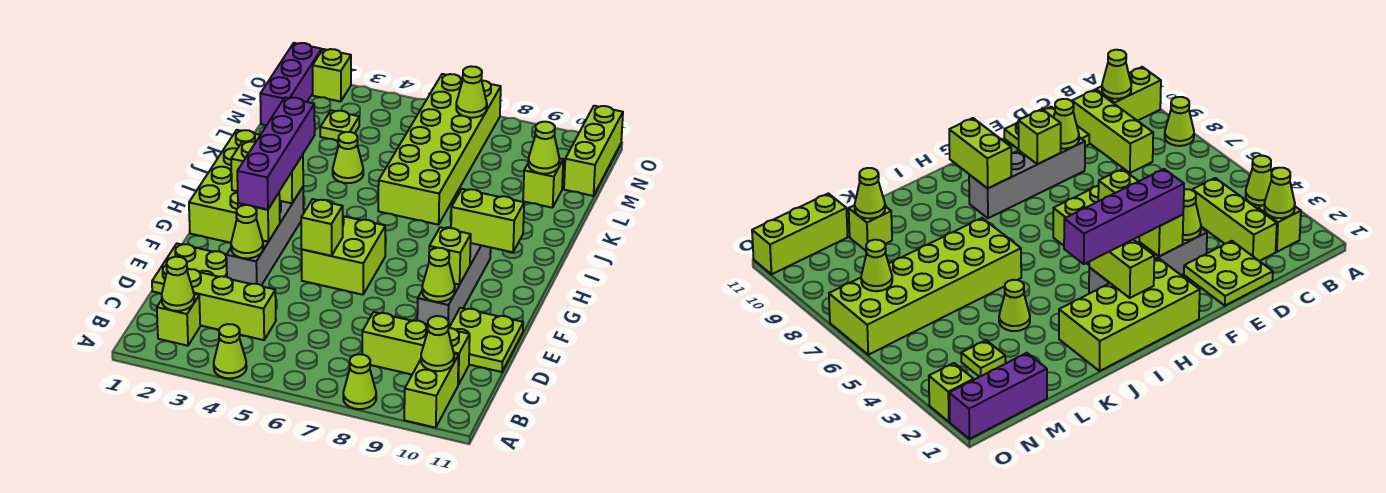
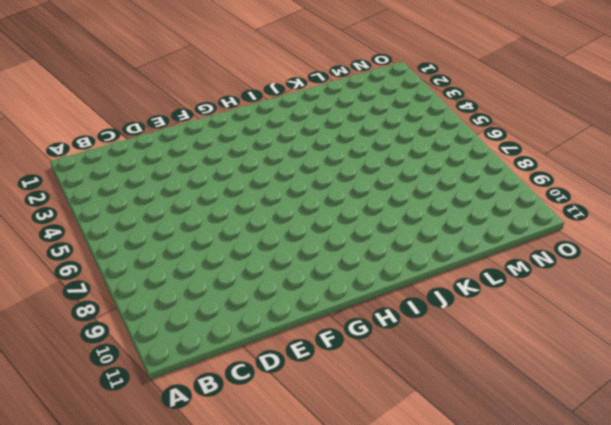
none -> lime cone A4 level 1
none -> lime cone A8 level 1
none -> lime brick A10:B10 level 1
none -> lime brick B2 level 1

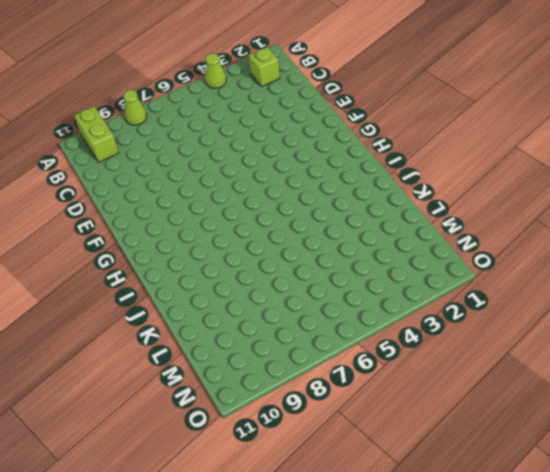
none -> lime brick C2:C4 level 1
none -> lime brick C8:C10 level 1
none -> lime plate D1:E2 level 1
none -> lime plate D10:E11 level 1

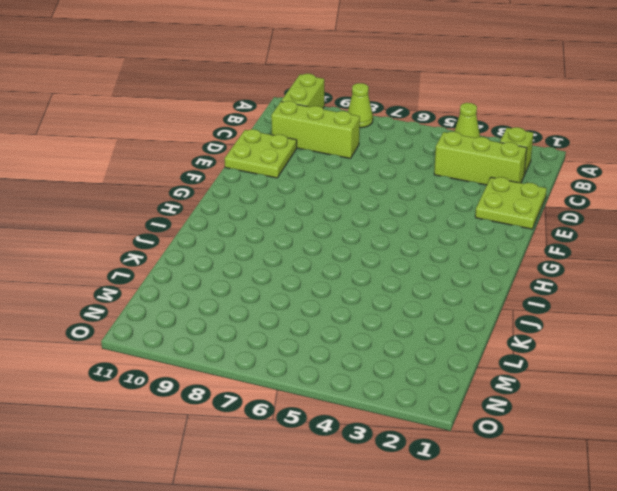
none -> grey brick E3:H3 level 1
none -> grey brick E9:H9 level 1
none -> lime brick F5:G6 level 1
none -> lime brick G1:J2 level 1

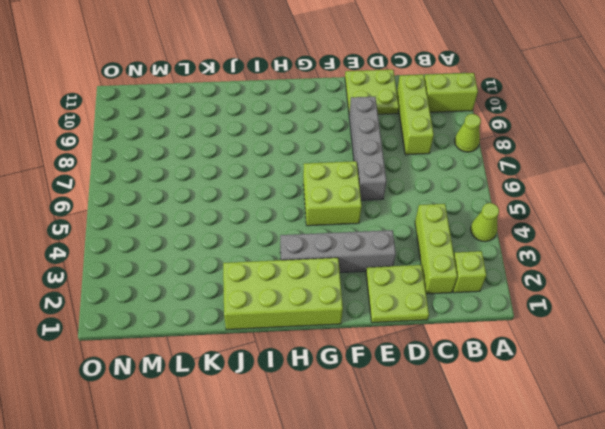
grey brick E6:E9 level 1 -> grey brick E9:H9 level 1
none -> lime brick J6:O7 level 1
none -> lime cone K4 level 1
none -> lime brick L10 level 1
none -> purple brick M1:O1 level 1

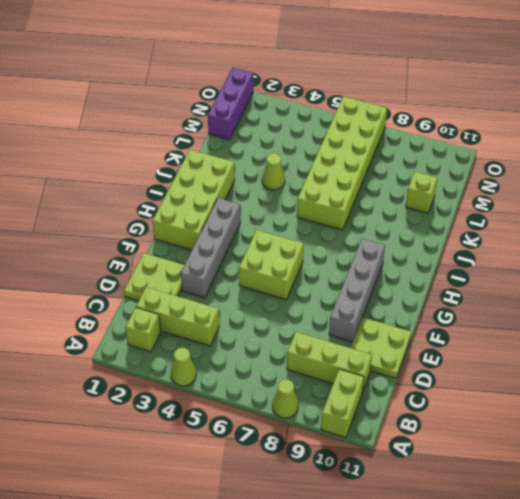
none -> lime plate M3 level 1
none -> lime brick M11:O11 level 1
none -> lime brick O2 level 1
none -> lime cone B2 level 2

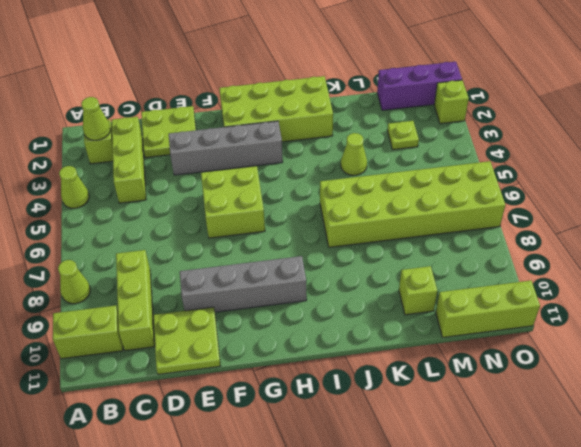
none -> lime cone B10 level 2
none -> lime cone E3 level 2
none -> lime cone E9 level 2
none -> lime brick F3 level 2

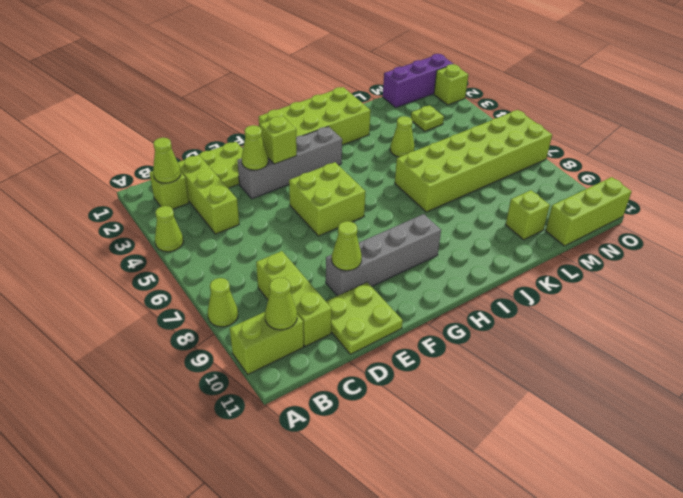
none -> lime brick F5 level 2
none -> lime brick F9 level 2
none -> lime brick H2:H3 level 2
none -> lime brick H9:H10 level 2

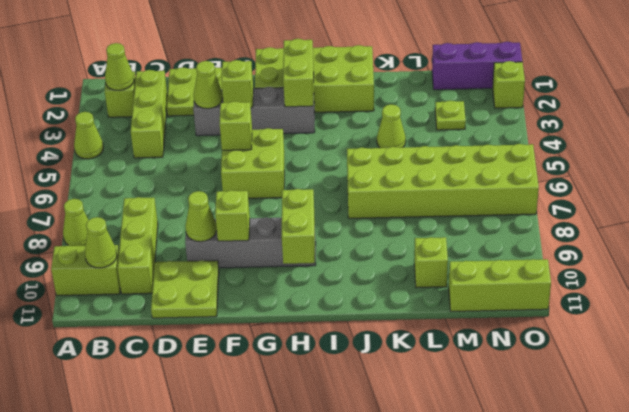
none -> lime cone L10 level 2
none -> lime cone N7 level 2
none -> purple brick F3:I3 level 3

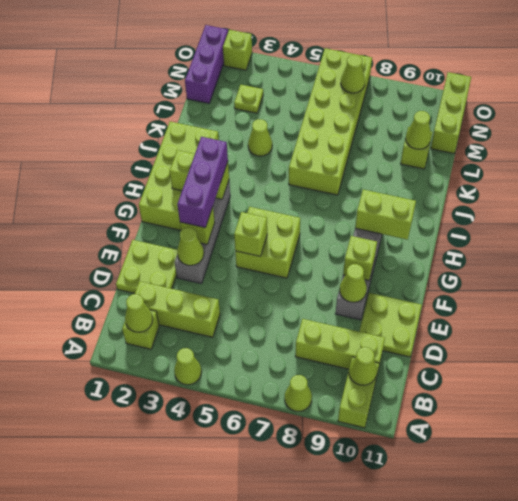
purple brick F3:H3 level 3 -> purple brick F3:I3 level 3

